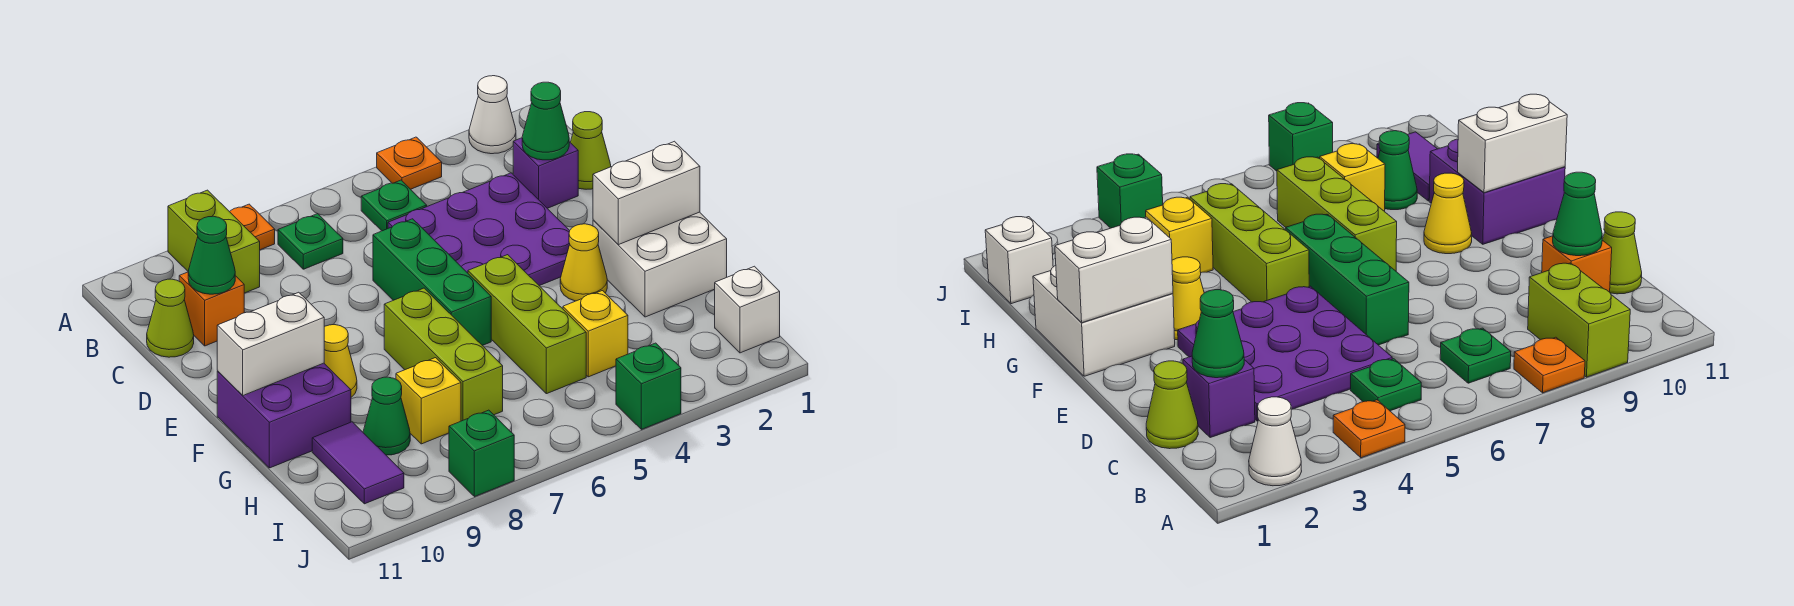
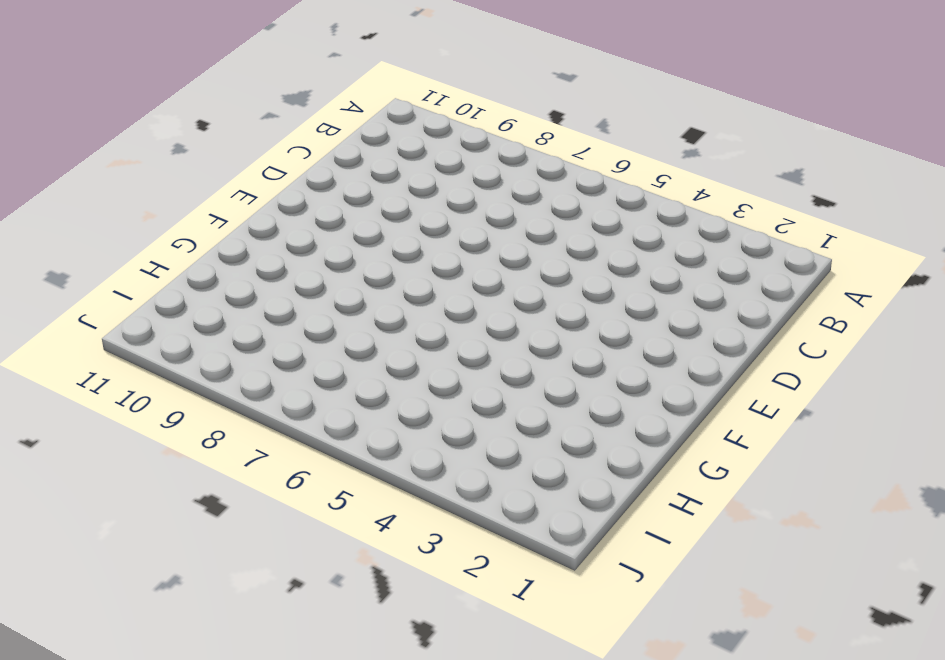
none -> white cone A2 level 1
none -> orange plate A4 level 1
none -> orange plate A8 level 1

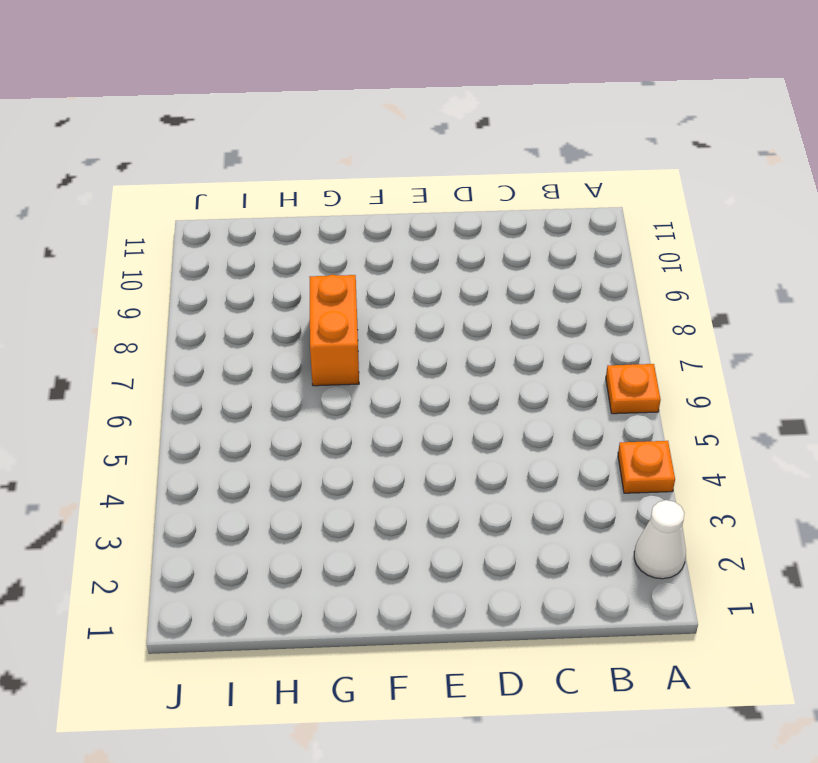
orange plate A6 level 1 -> orange plate A8 level 1
orange brick G7:G8 level 1 -> lime brick F7:H7 level 1
none -> lime brick A9:B9 level 1
none -> green plate B5 level 1
none -> green plate B7 level 1

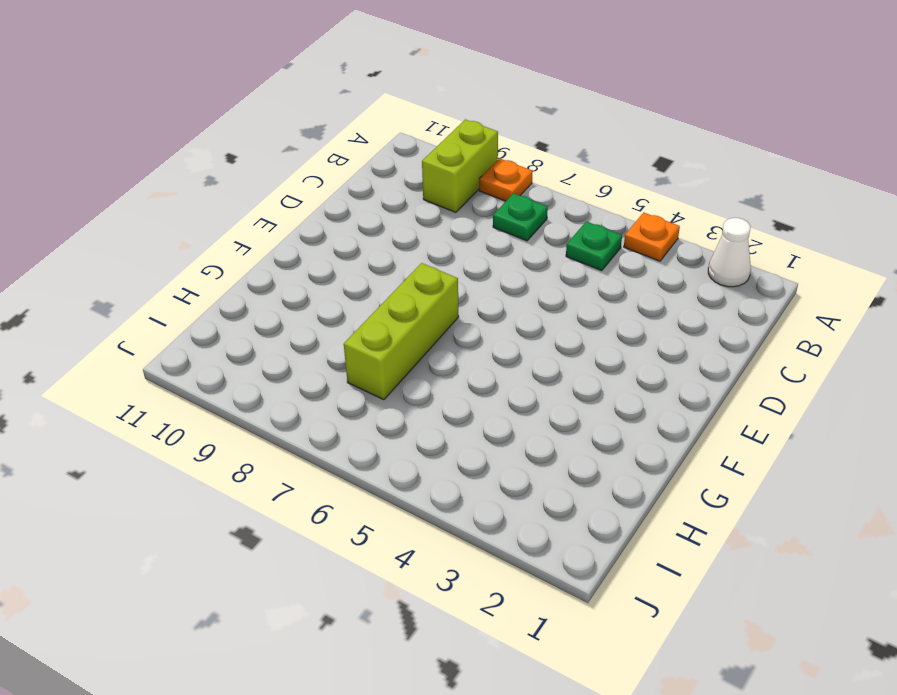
none -> lime cone C1 level 1
none -> purple brick C2 level 1
none -> purple plate C3:E5 level 1

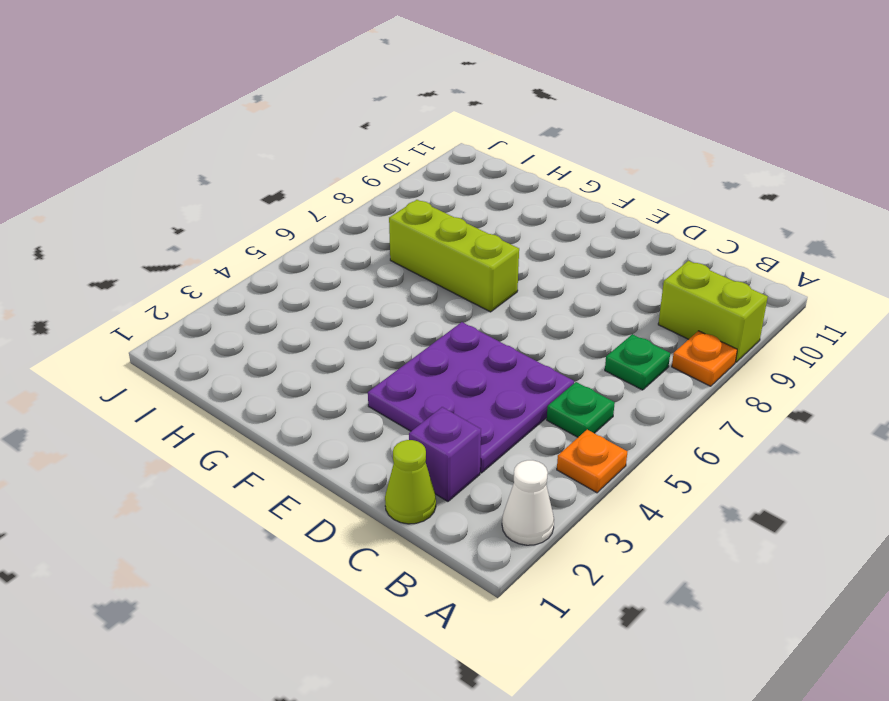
none -> orange brick C10 level 1
none -> lime cone C11 level 1
none -> green brick D6:F6 level 1

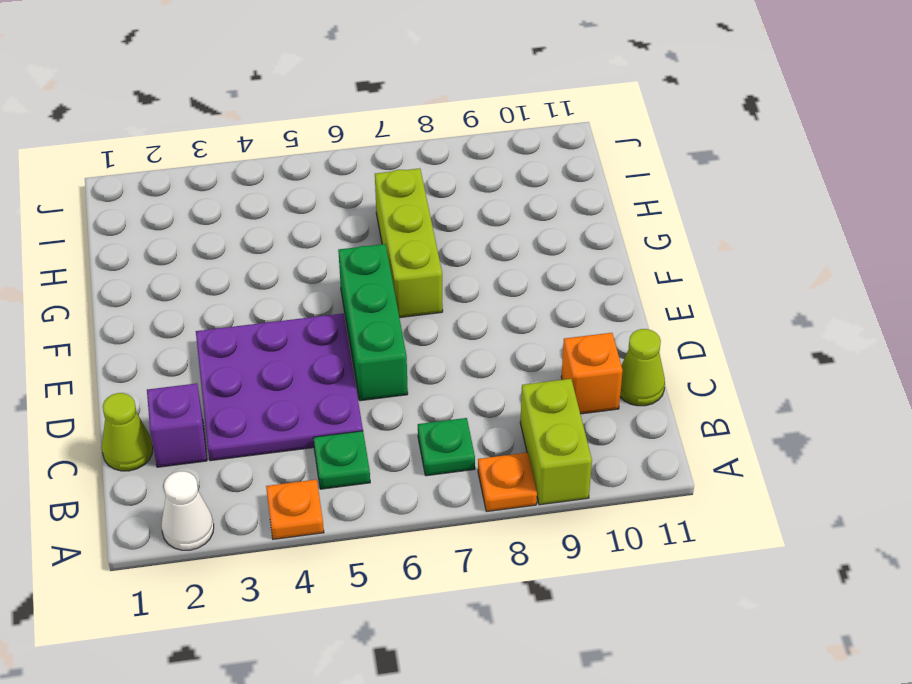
none -> white brick F1:G2 level 1
none -> yellow cone F3 level 1
none -> lime brick F5:H5 level 1

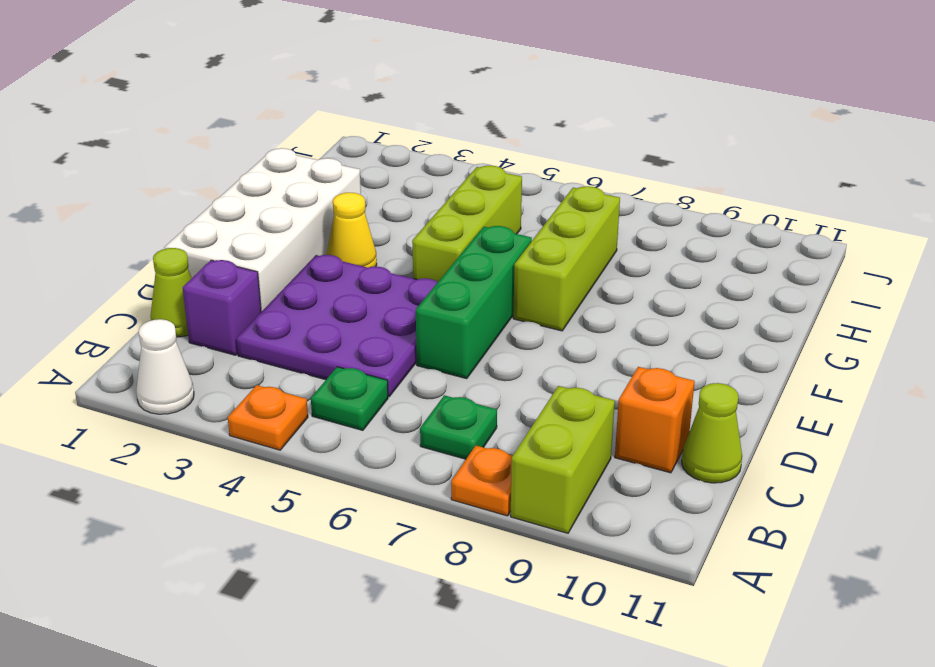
white brick D1:G2 level 1 -> white brick F1:G2 level 1
none -> yellow cone F9 level 1
none -> purple brick F10:G11 level 1
none -> yellow brick H4 level 1

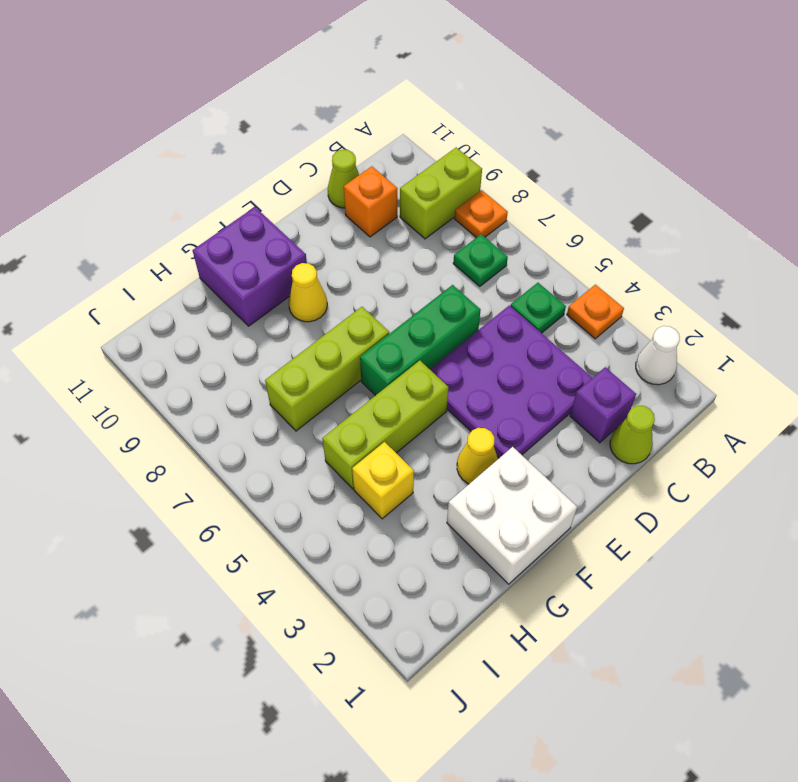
none -> yellow brick H8 level 1
none -> green cone H9 level 1
none -> purple tile H10:I10 level 1

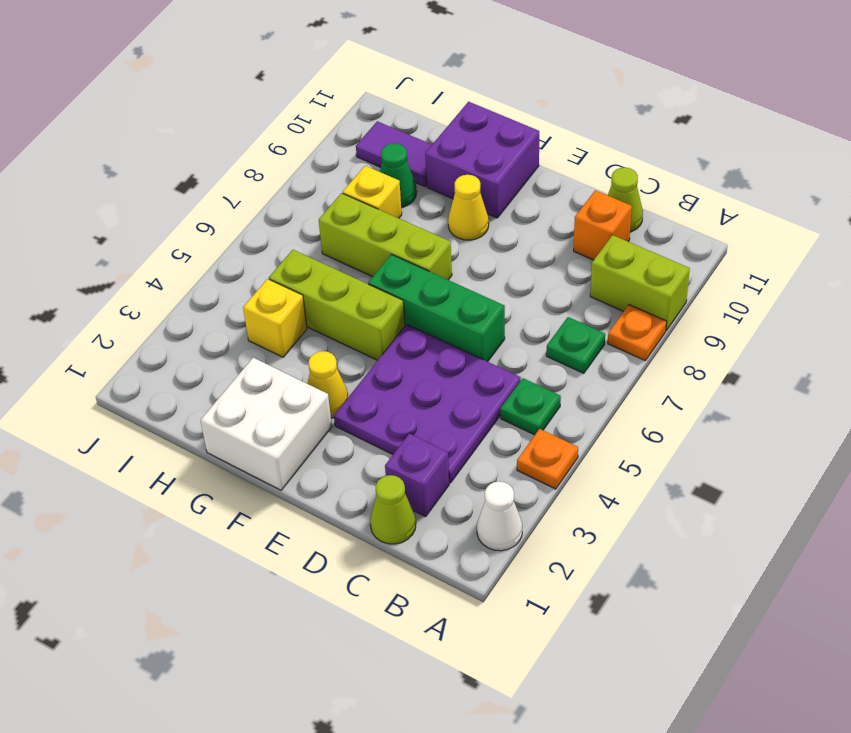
none -> white brick I1 level 1
none -> green brick J4 level 1
none -> green brick J8 level 1

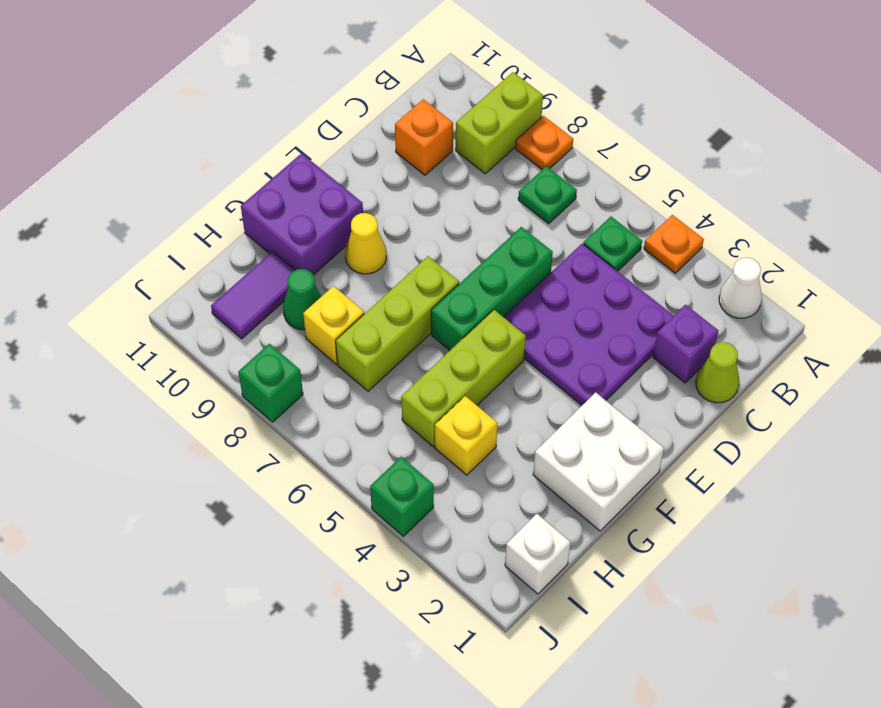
none -> lime cone C11 level 1
none -> yellow cone F3 level 1
none -> green cone C2 level 2

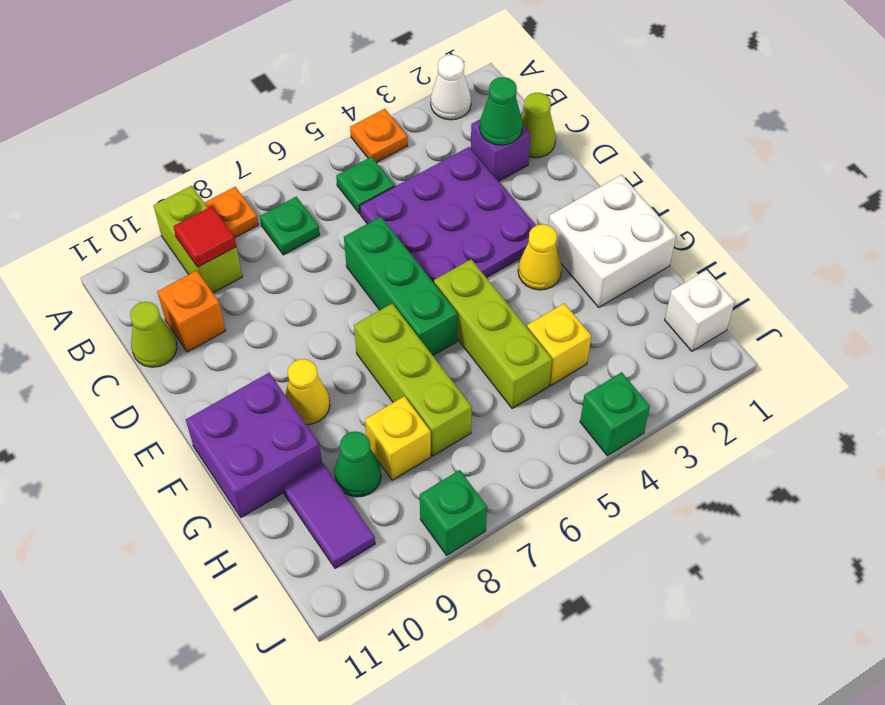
red tile B9 level 2 -> none
none -> green cone C10 level 2
none -> white brick F1:F2 level 2
none -> white brick F10:F11 level 2

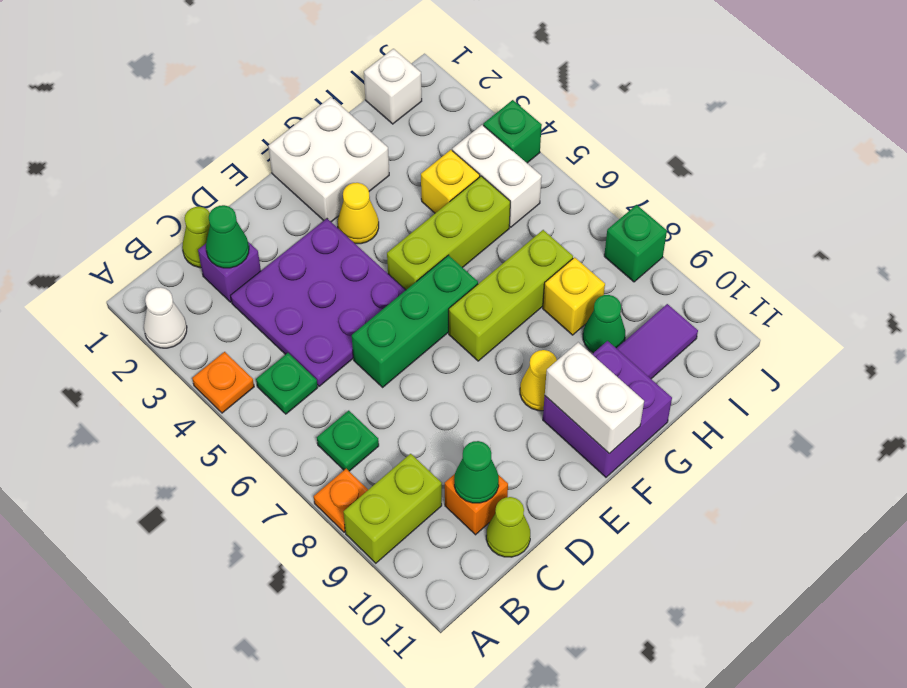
white brick I4:I5 level 1 -> white brick F1:F2 level 2

